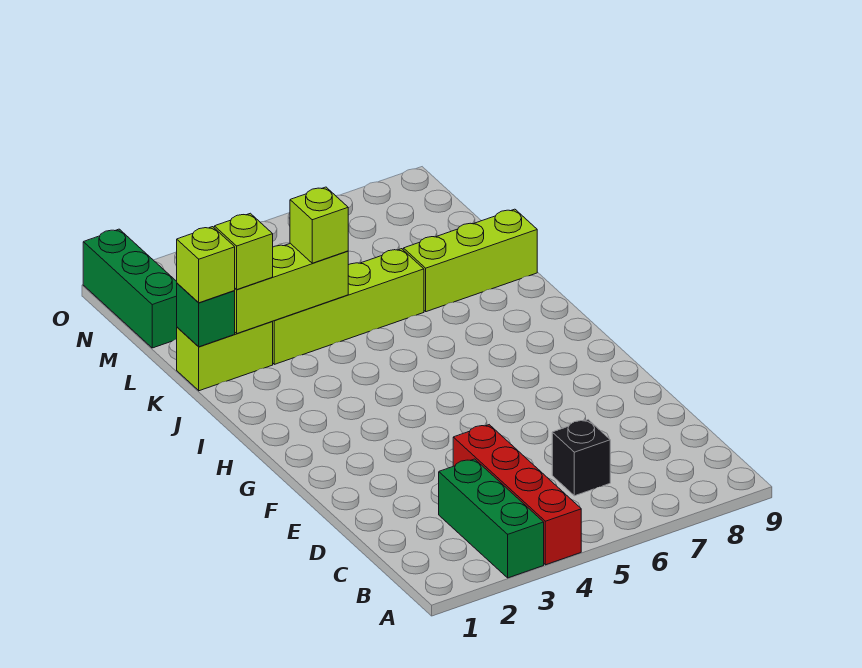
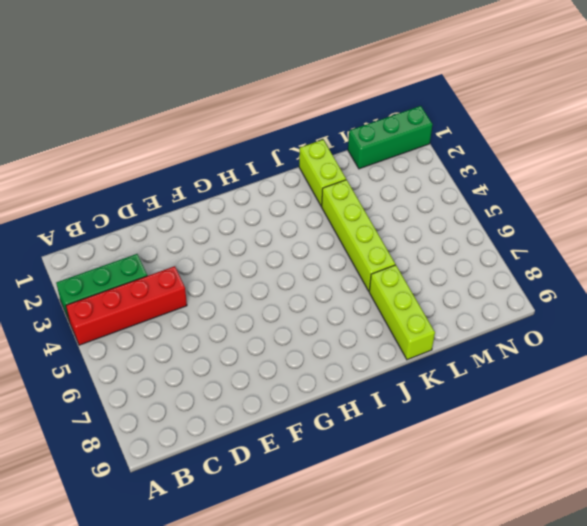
none -> black brick C6 level 1
none -> green brick K1 level 2
none -> lime brick K2:K4 level 2

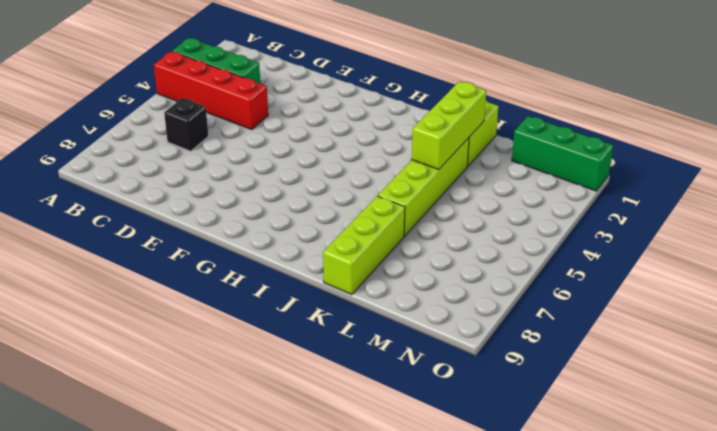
none -> green brick K1 level 2
none -> lime brick K1 level 3
none -> lime brick K2 level 3

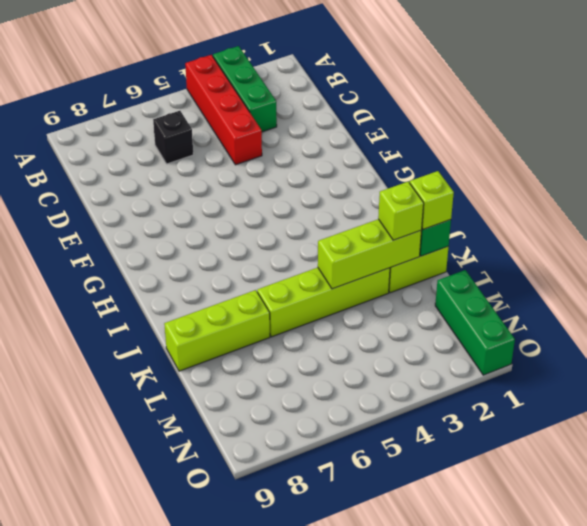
none -> lime brick K4 level 3

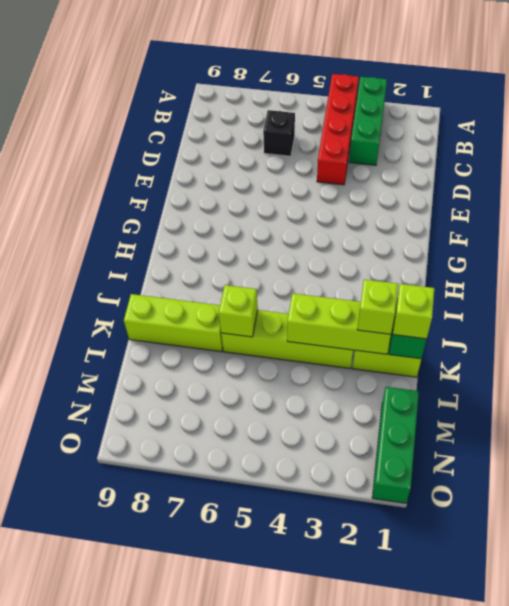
lime brick K6 level 2 -> lime brick K4 level 3

